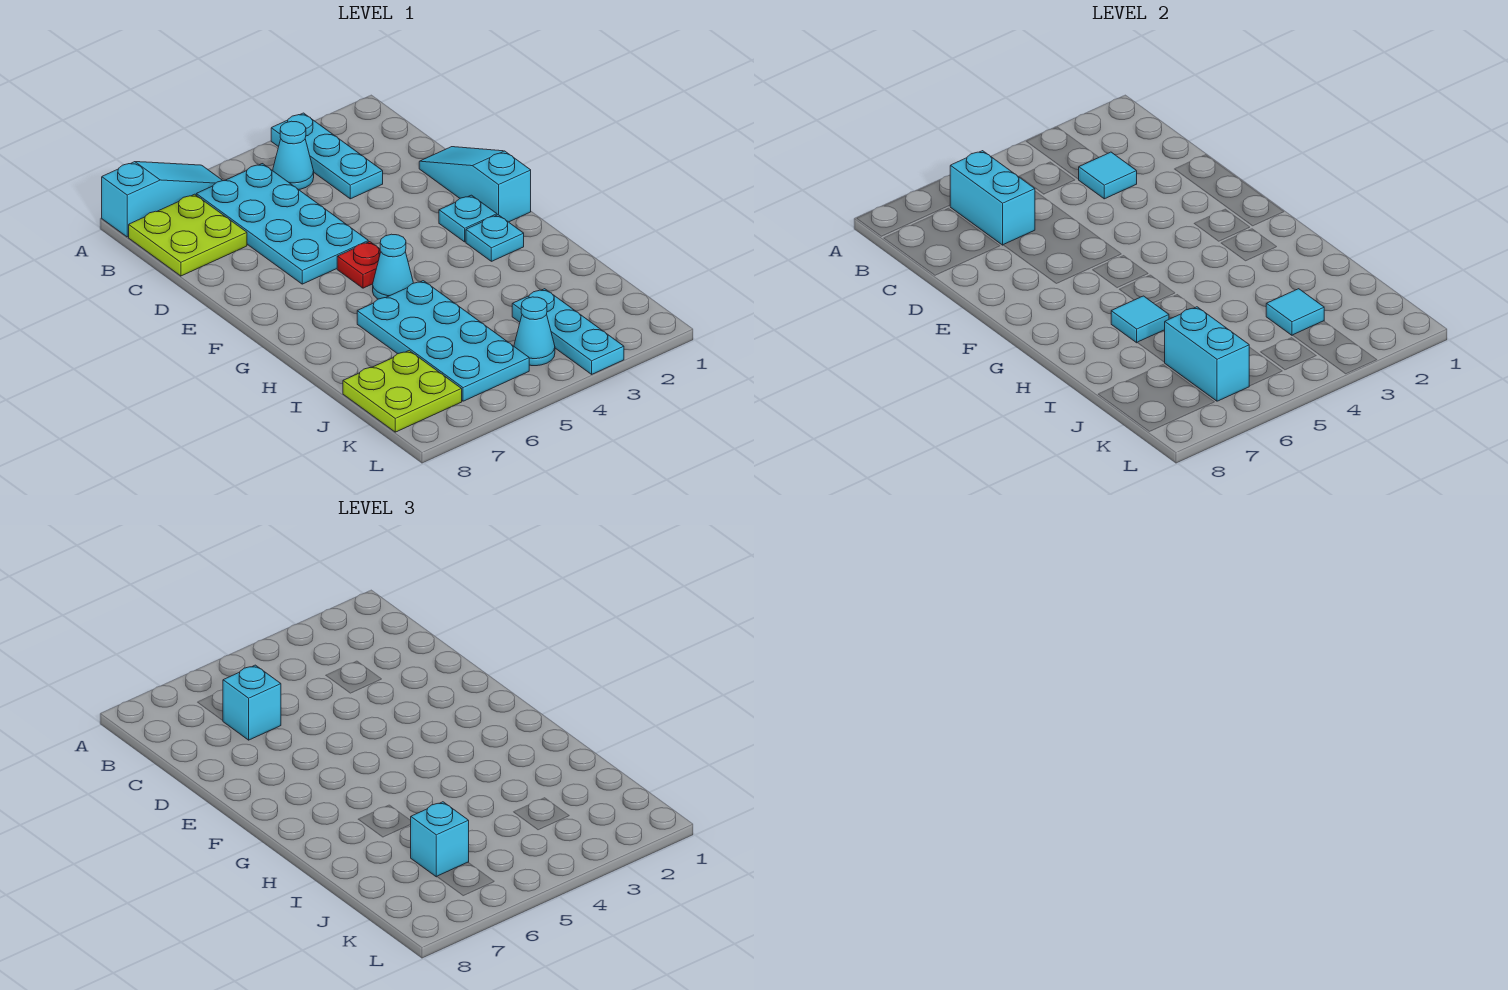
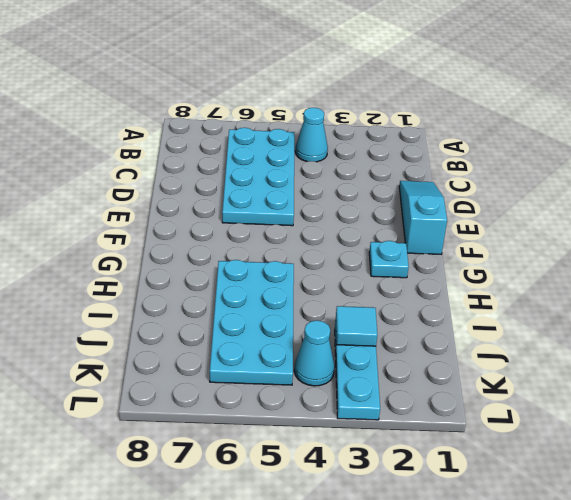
none -> cyan plate A3:C3 level 1
none -> cyan slope A6:A8 level 1 top 8
none -> lime plate B7:C8 level 1

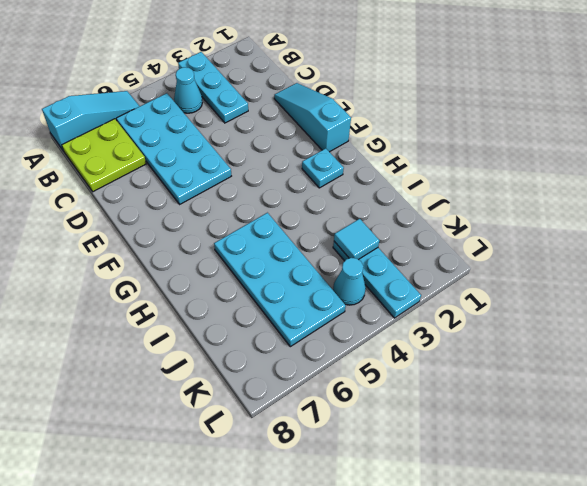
none -> cyan plate F2 level 1
none -> red plate F5 level 1
none -> cyan cone G5 level 1

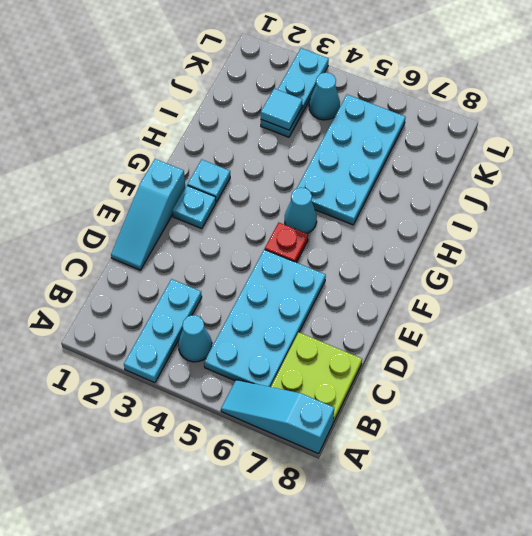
none -> lime plate J7:K8 level 1
none -> cyan brick B6:C6 level 2
none -> cyan tile C3 level 2

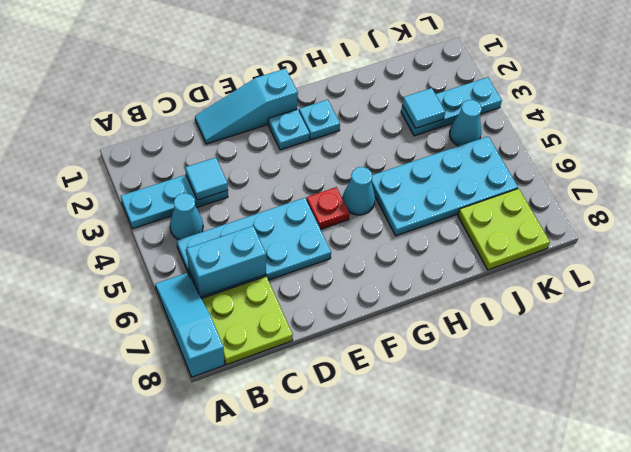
none -> cyan tile H6 level 2
none -> cyan brick J6:K6 level 2
none -> cyan brick C6 level 3

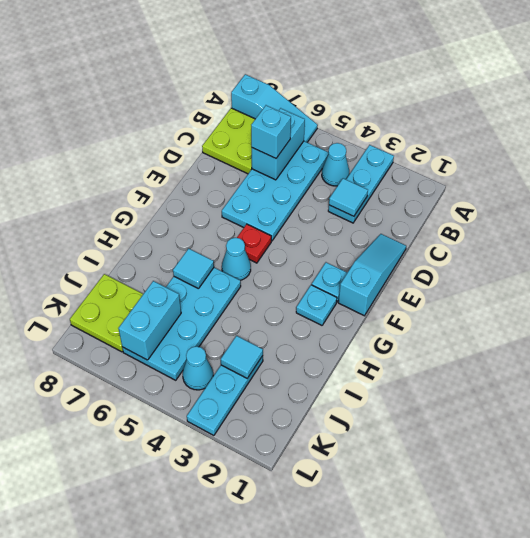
none -> cyan brick J6 level 3

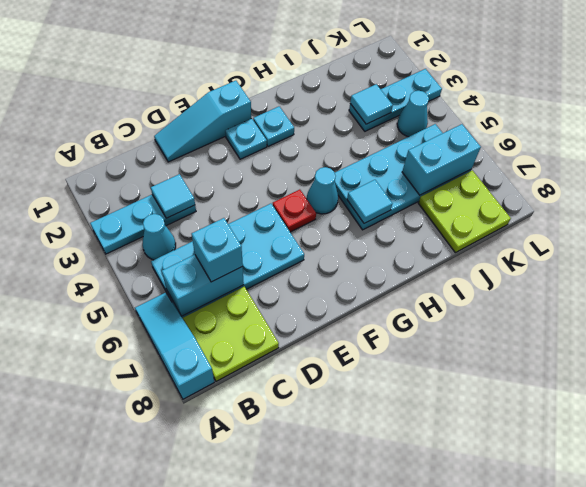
none -> cyan brick J6 level 3

